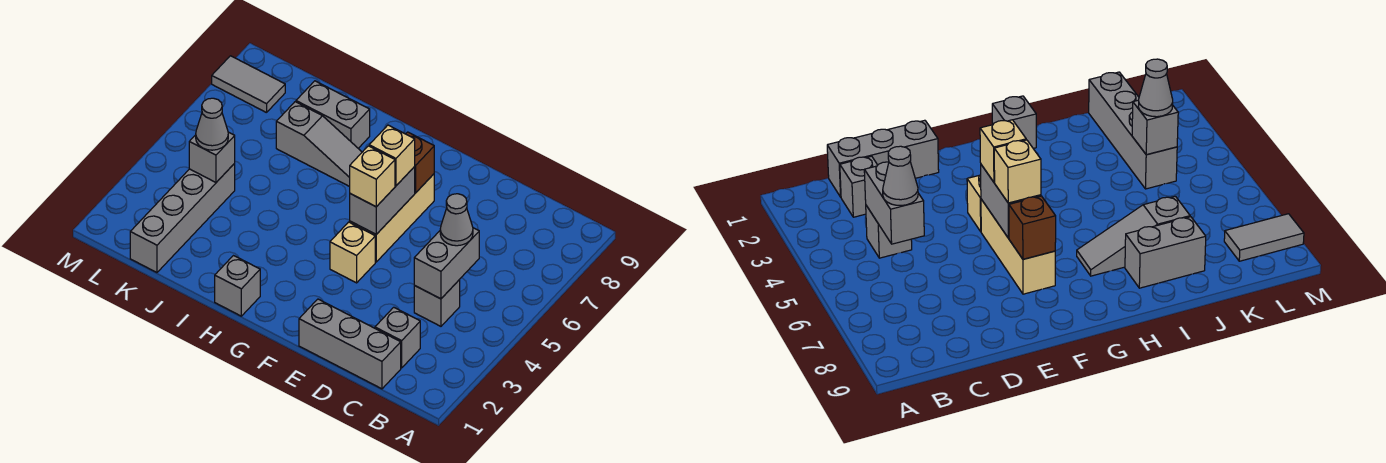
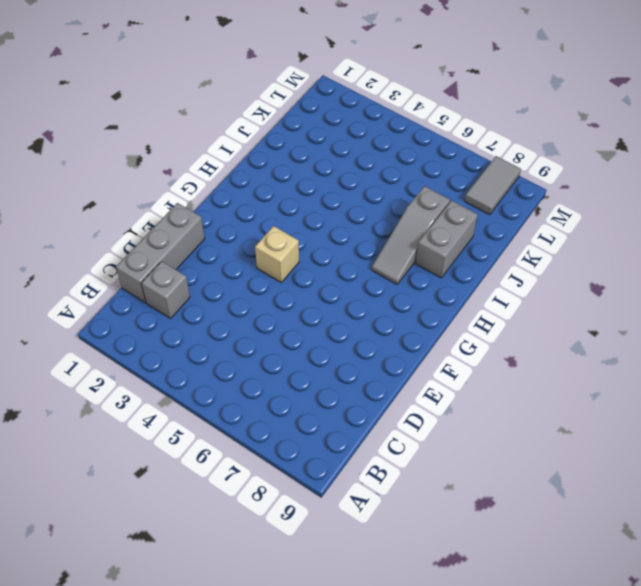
none -> grey brick C4 level 1
none -> tan brick F5:F7 level 1
none -> grey brick H1 level 1

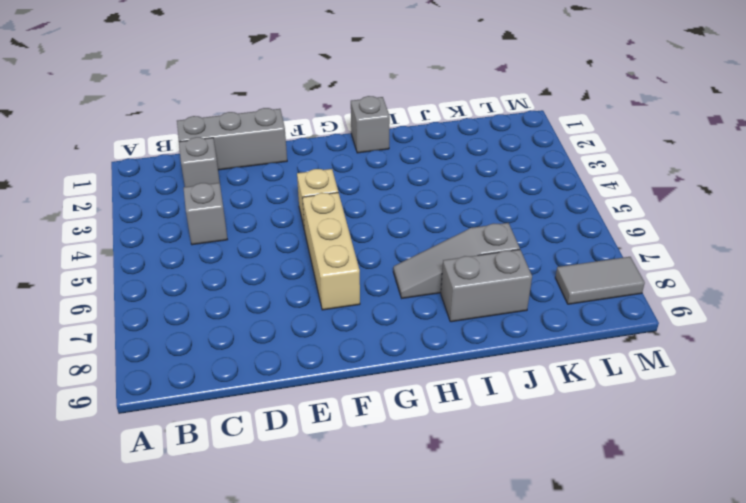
none -> grey brick K1:K4 level 1
none -> grey brick C4:C5 level 2
none -> grey brick F5:F6 level 2

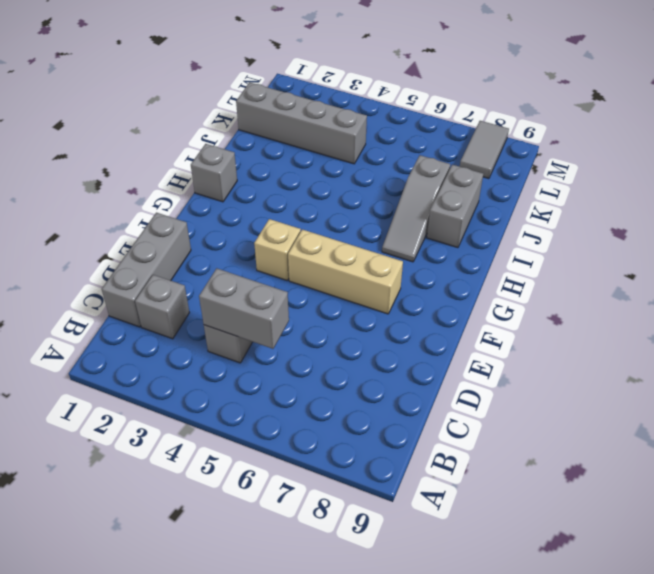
none -> grey brick F5:F6 level 2
none -> brown brick F7 level 2
none -> grey brick K4 level 2

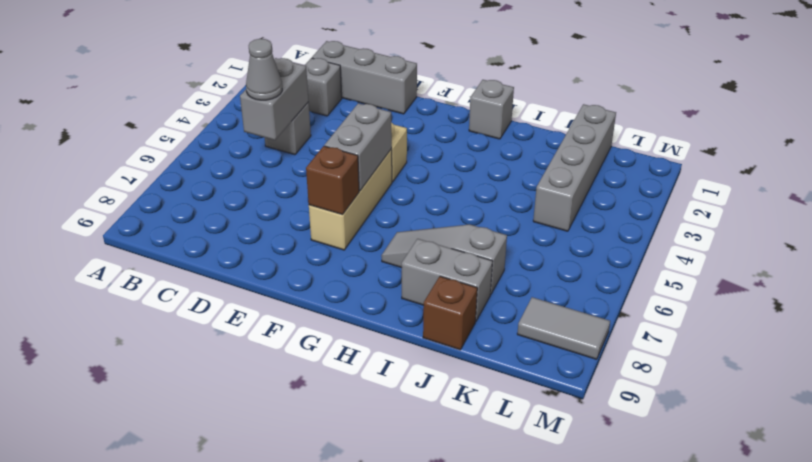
brown brick J9 level 1 -> none
none -> grey brick K4 level 2
none -> tan brick F5 level 3
none -> tan brick F6 level 3

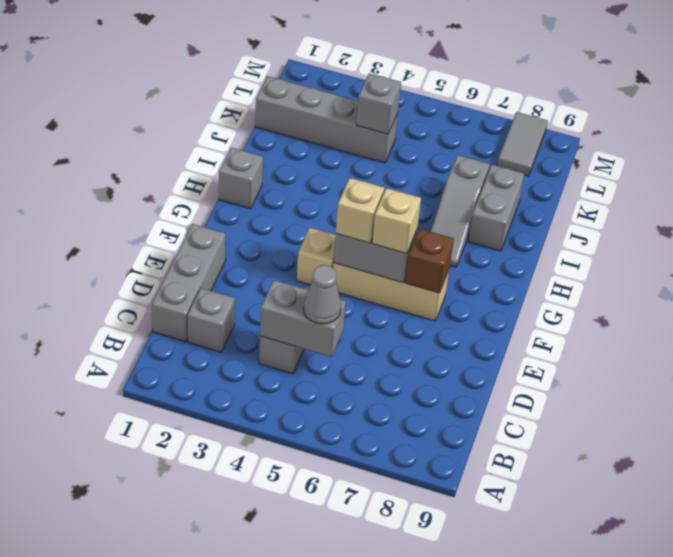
none -> grey cone K4 level 3

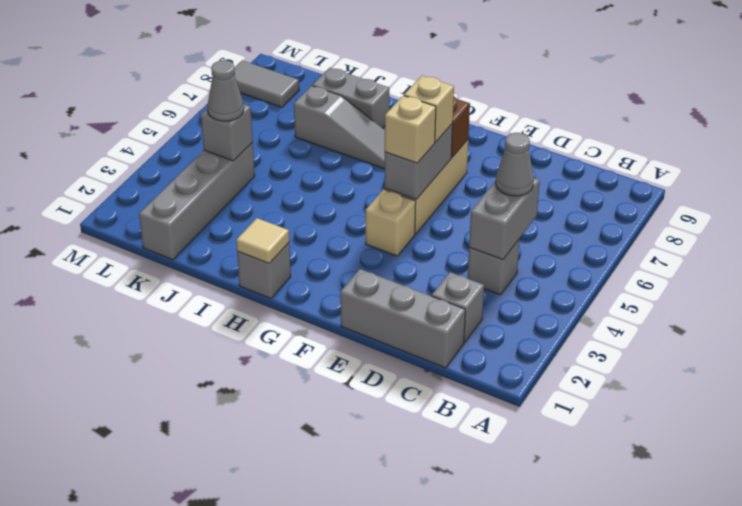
tan tile H1 level 2 -> none

